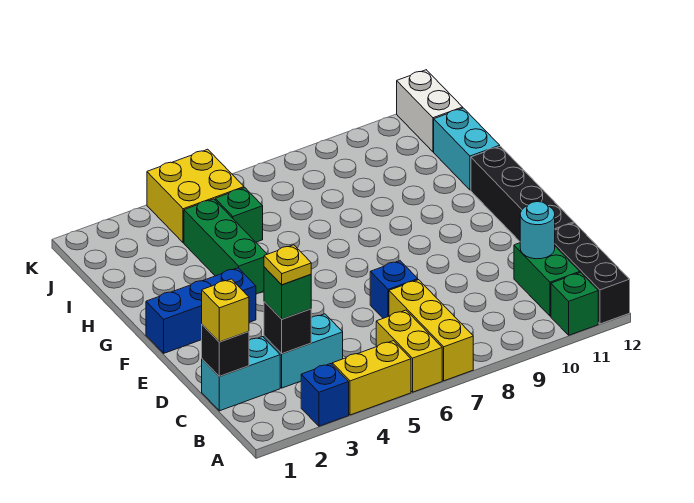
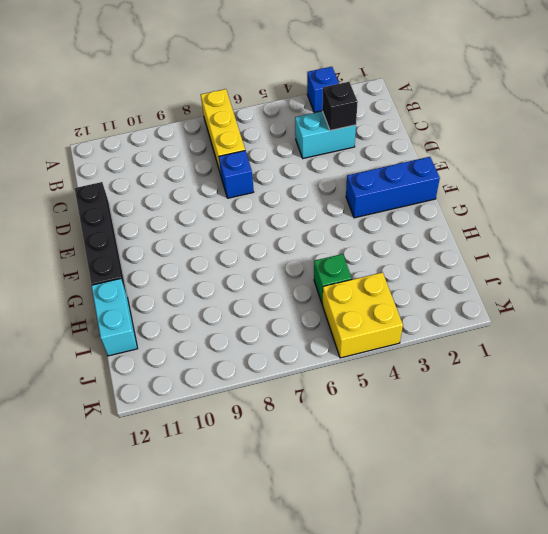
none -> yellow brick A4:A5 level 1
none -> yellow brick A6:B6 level 1
none -> green brick A11 level 1

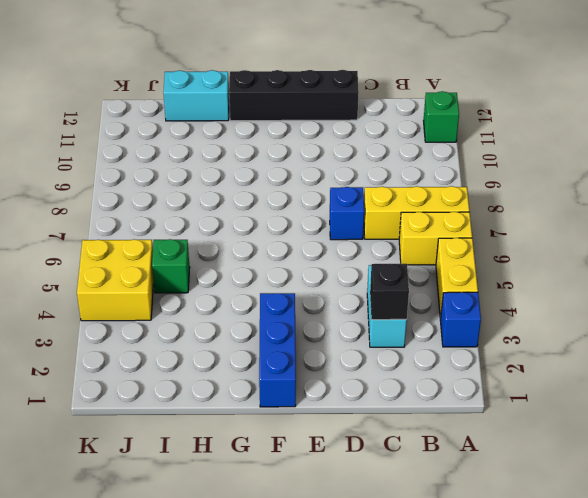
none -> black brick A12:C12 level 1
none -> green brick B11:C11 level 1
none -> cyan brick C1:C2 level 1

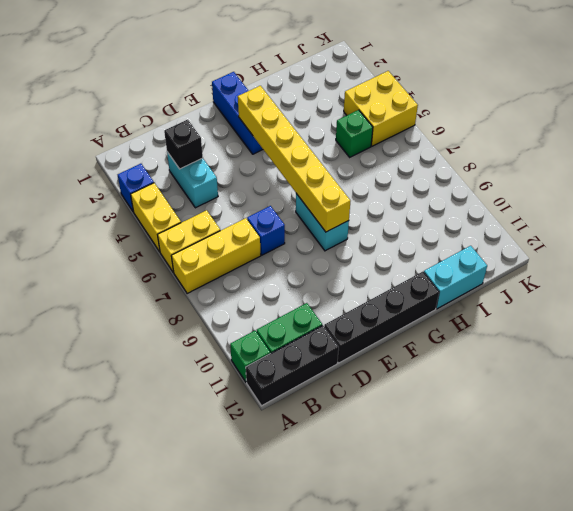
yellow brick F3:F8 level 2 -> none
cyan brick F7:F8 level 1 -> cyan brick C1:C2 level 1
none -> green brick G4:I4 level 1
none -> white brick J12:K12 level 1
none -> black brick C1 level 2

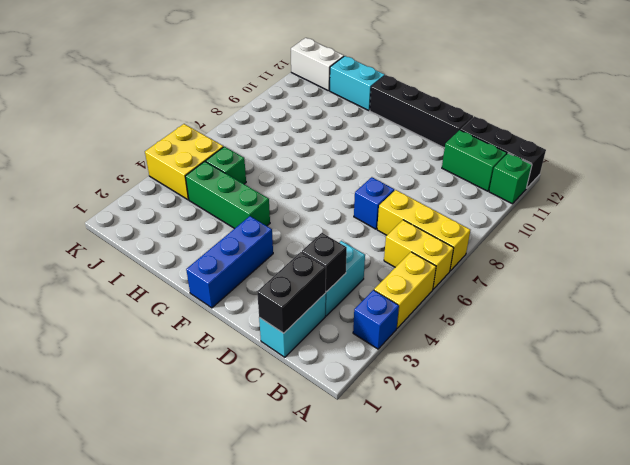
black brick C1:C2 level 2 -> black brick C1 level 2
none -> cyan round brick C11 level 2
none -> yellow brick C1 level 3
none -> green brick C3 level 3

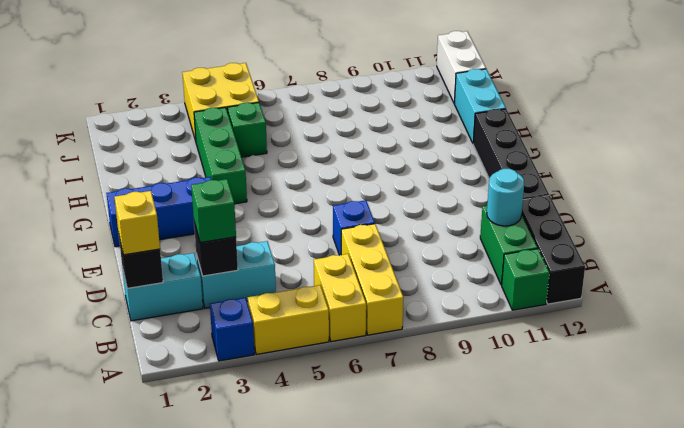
none -> yellow plate C3 level 4

